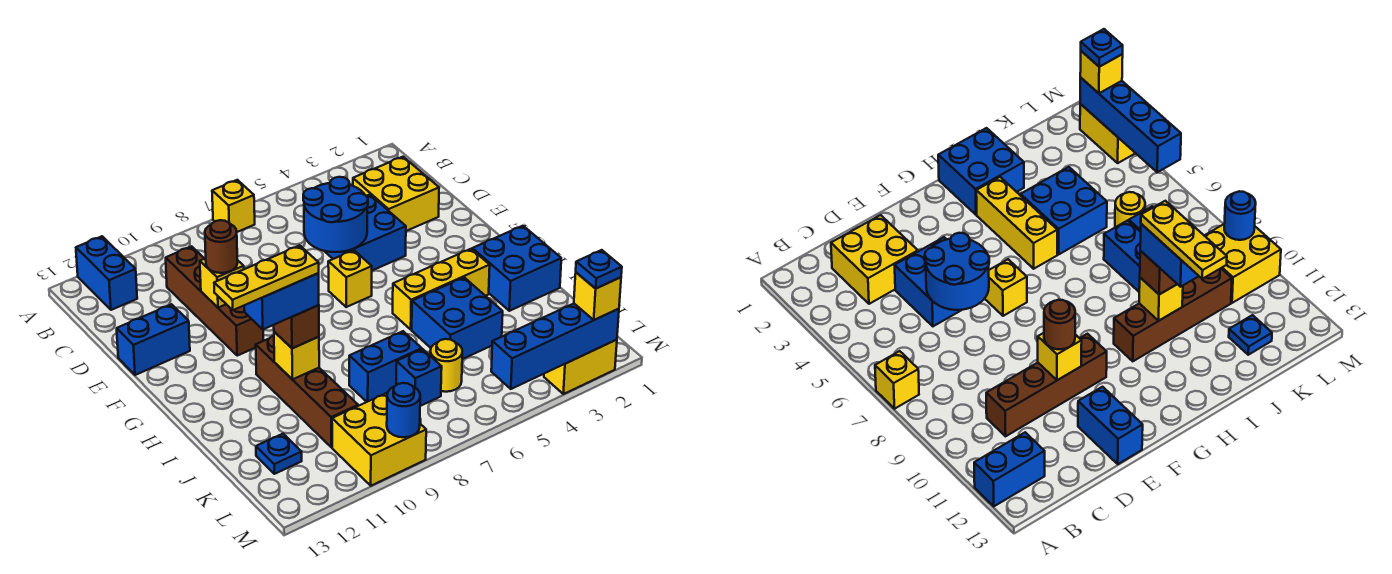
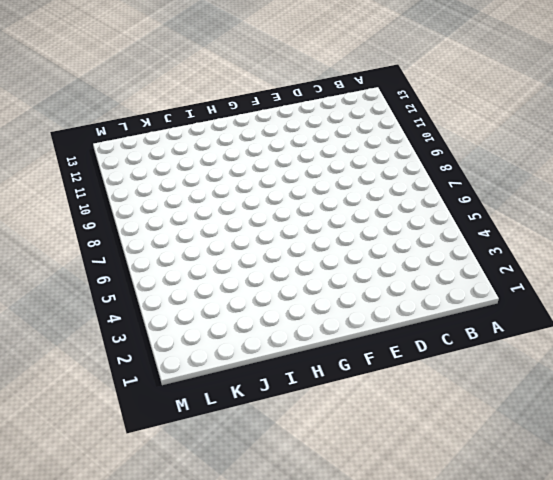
none -> yellow brick A7 level 1
none -> blue brick A12:B12 level 1
none -> yellow brick C2:D3 level 1

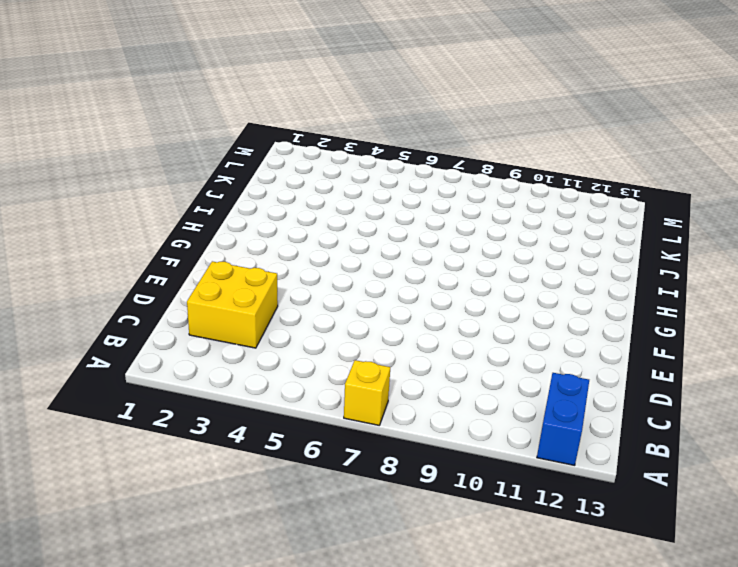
none -> brown brick C10:F10 level 1
none -> blue brick D4:E5 level 1
none -> blue brick E12:E13 level 1

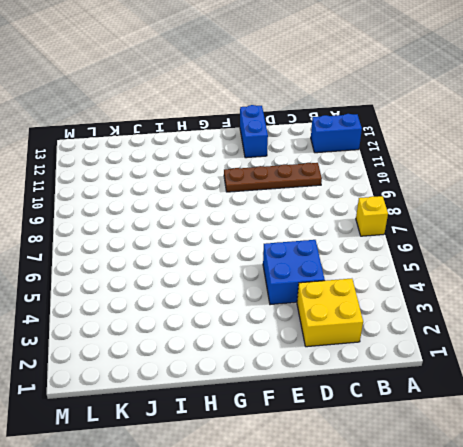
brown plate C10:F10 level 1 -> brown brick C10:F10 level 1
none -> yellow brick F6 level 1
none -> blue brick H1:I2 level 1
none -> yellow brick H3:H5 level 1

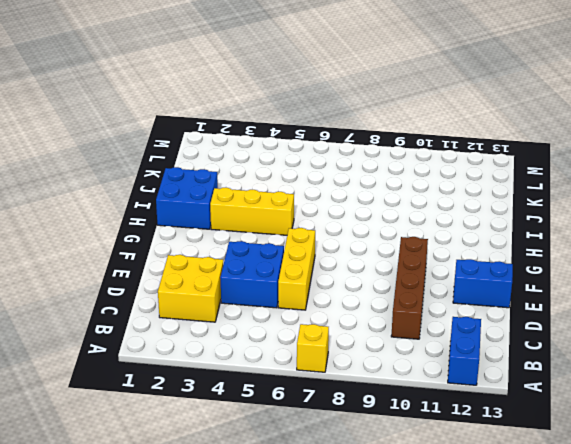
yellow brick D6:F6 level 1 -> yellow brick F6 level 1
none -> brown brick H10:K10 level 1
none -> blue brick I4:J5 level 1
none -> blue brick J7:J8 level 1

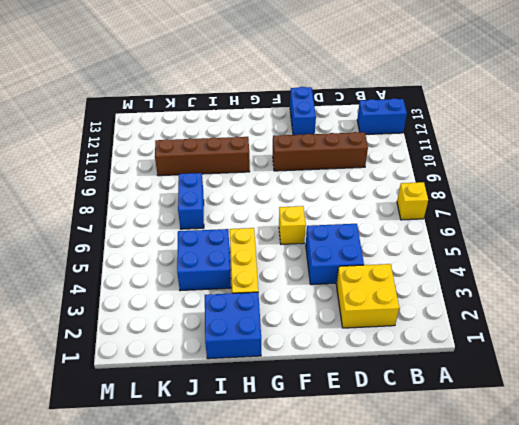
none -> yellow round brick K6 level 1
none -> blue brick K7 level 1
none -> blue plate K12 level 1

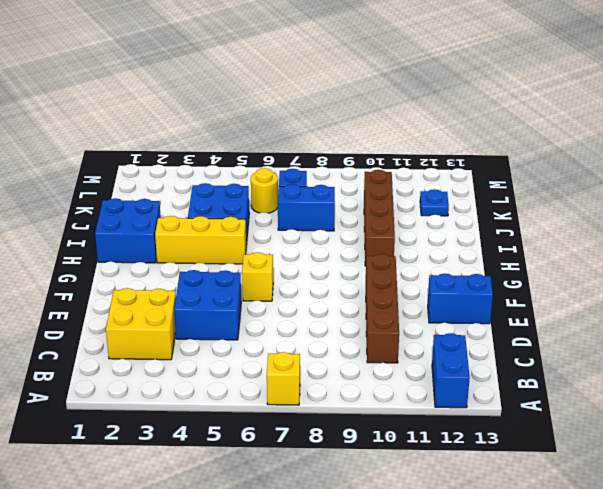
none -> yellow brick L9:M10 level 1
none -> yellow brick M2:M3 level 1
none -> blue round brick D5:E6 level 2

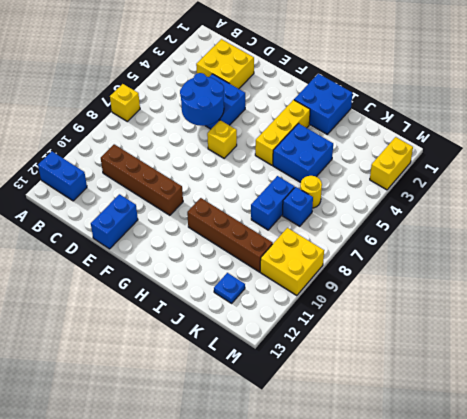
none -> yellow brick E10 level 2
none -> yellow brick I10 level 2
none -> blue brick M2:M5 level 2

